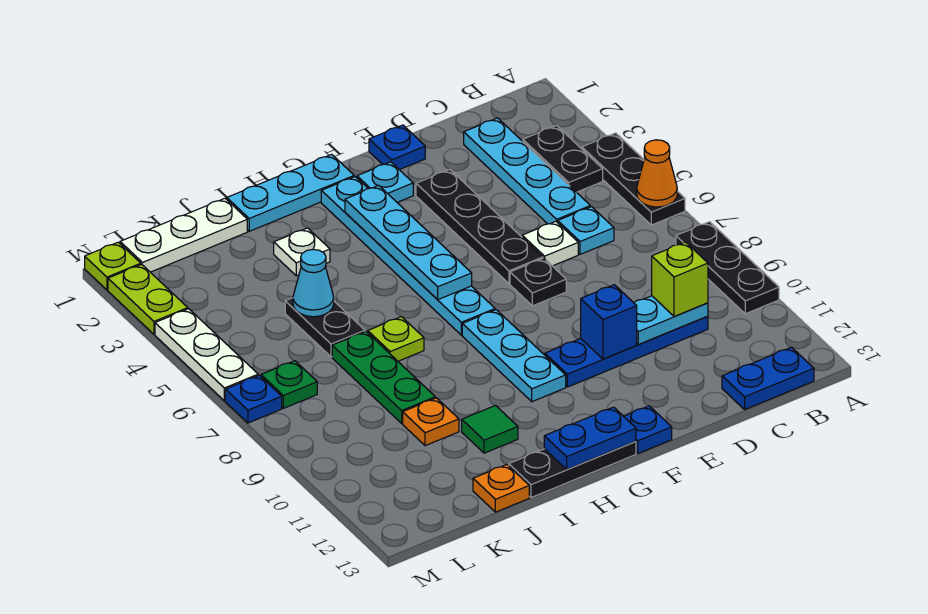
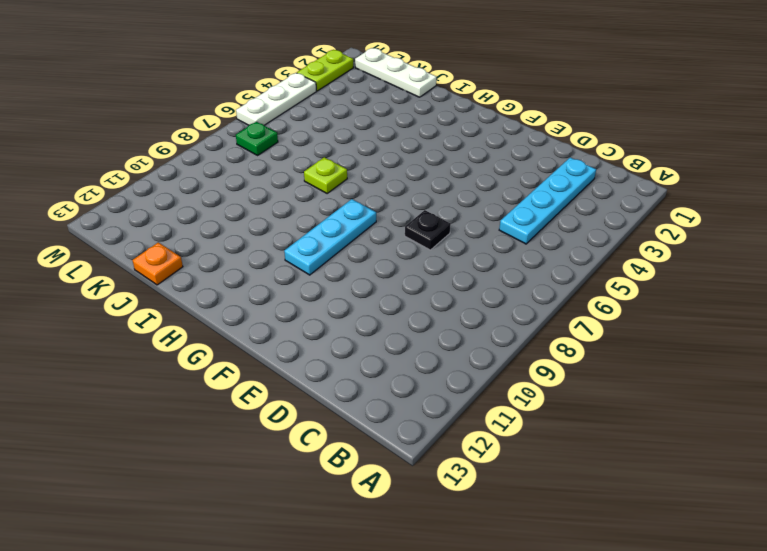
none -> black plate A4:A6 level 1
none -> black plate A8:A10 level 1
none -> black plate B3:B4 level 1
none -> blue plate B13:C13 level 1

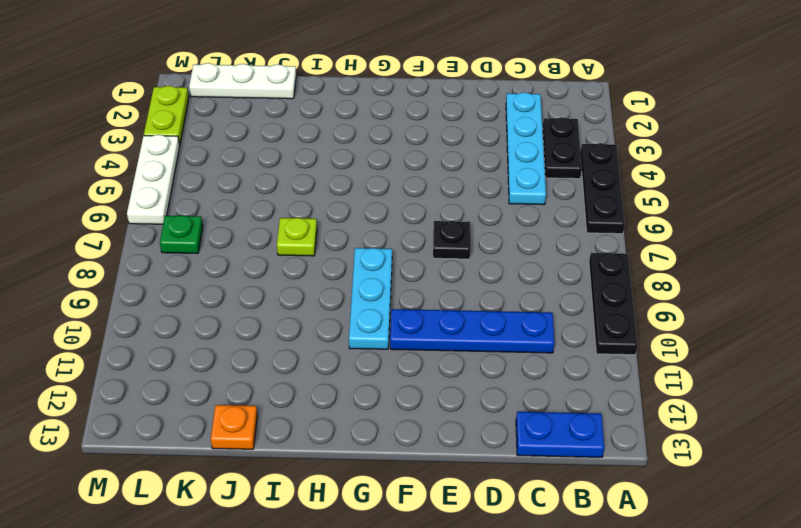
none -> cyan plate C6 level 1
none -> white plate D6 level 1
none -> blue plate E1 level 1
none -> black plate E3:E6 level 1

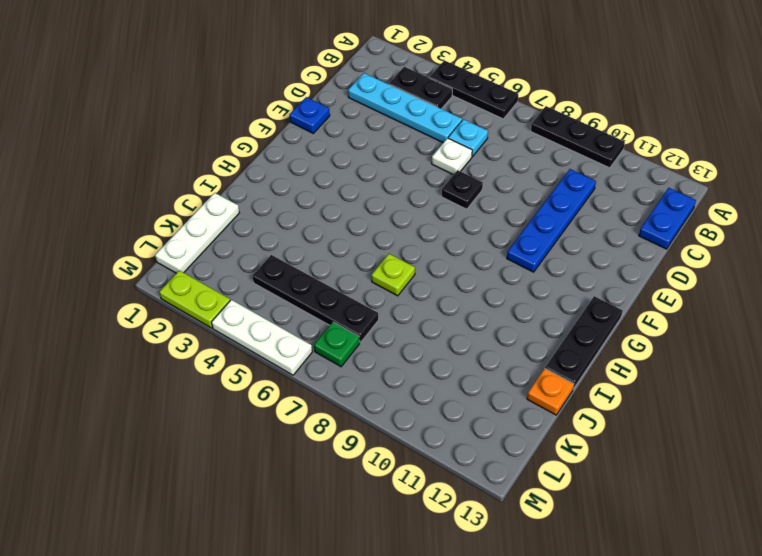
black plate K4:K7 level 1 -> black plate E3:E6 level 1
none -> cyan plate F2 level 1
none -> blue plate F13 level 1
none -> cyan plate G1:I1 level 1
none -> cyan plate G2:G7 level 1

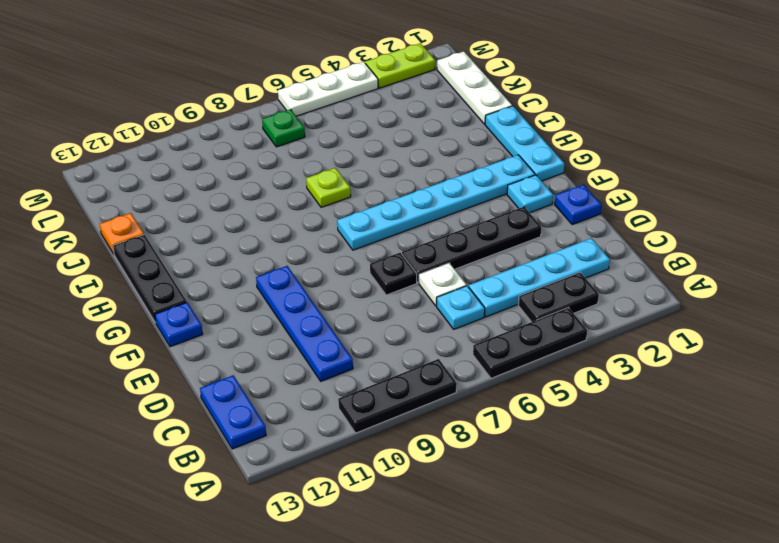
none -> cyan plate G8:G10 level 1
none -> white plate I3 level 1
none -> green tile I11 level 1
none -> black plate J5:J6 level 1

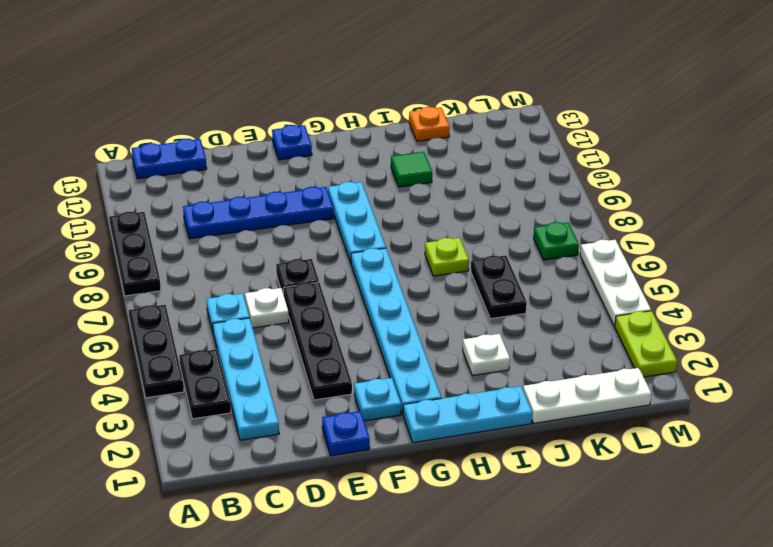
none -> black plate G13:I13 level 1
none -> green plate J7:J9 level 1
none -> orange plate J10 level 1
none -> lime plate M1 level 1

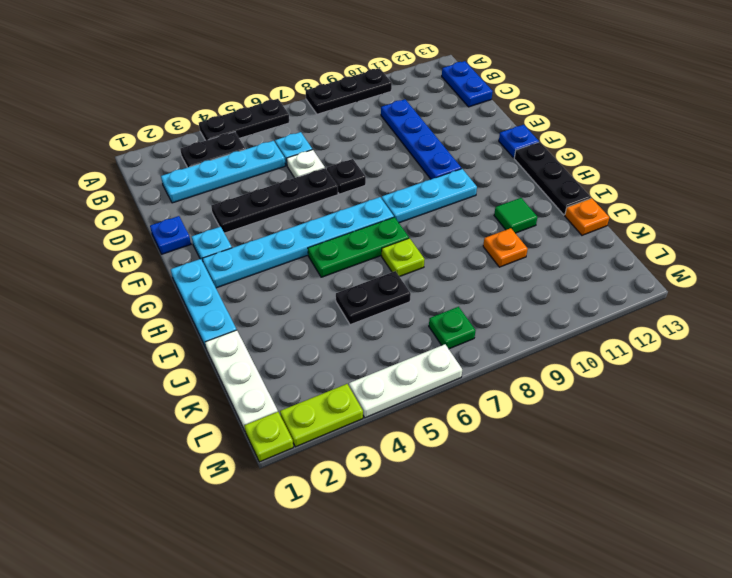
green plate H5:H7 level 1 -> green plate J7:J9 level 1
none -> white plate I3 level 1
none -> blue plate M7 level 1
none -> orange cone A6 level 2
none -> cyan plate C10:D10 level 2

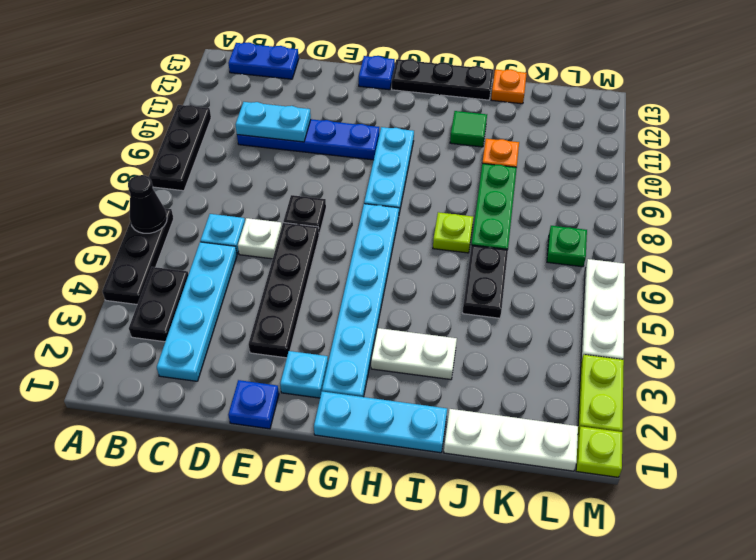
black cone A6 level 2 -> orange cone A6 level 2
white plate H3:I3 level 1 -> white plate I3 level 1
none -> blue plate M7 level 1
none -> blue brick E10 level 2
none -> cyan plate G3:G6 level 2
none -> blue plate G13:H13 level 2

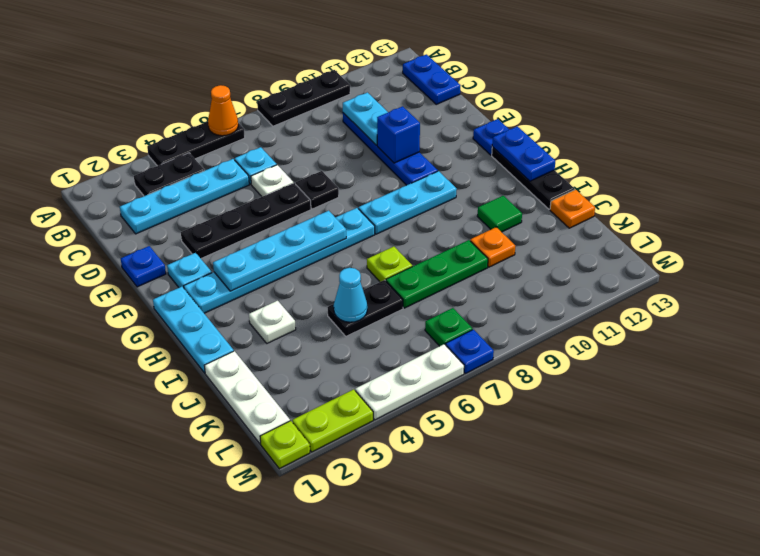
none -> lime brick C10 level 3

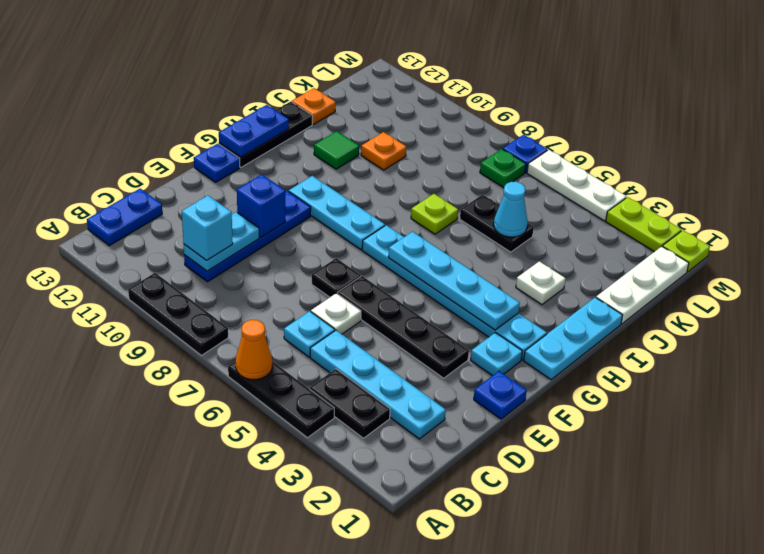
cyan brick C10 level 3 -> lime brick C10 level 3
none -> green plate J7:J9 level 1

